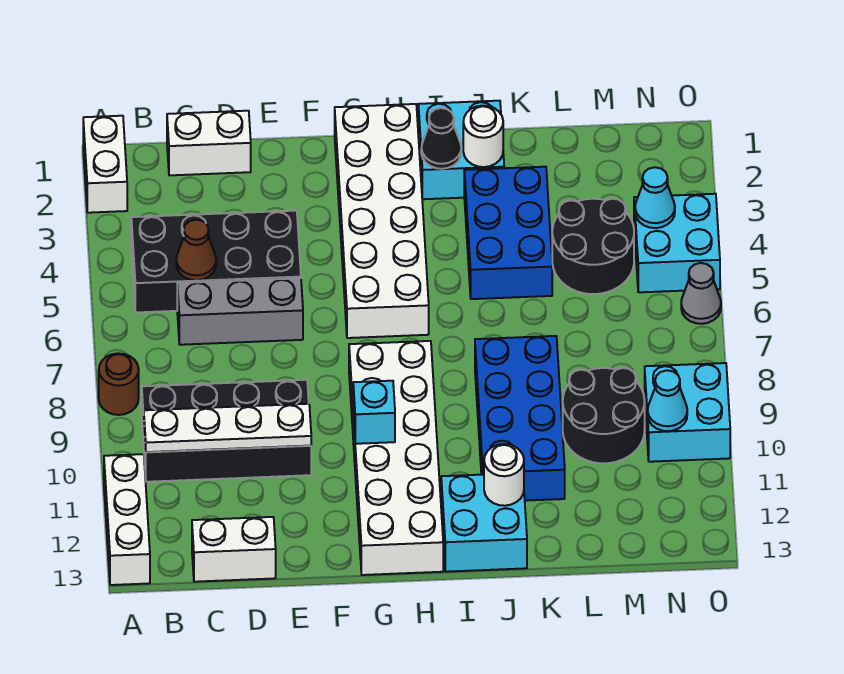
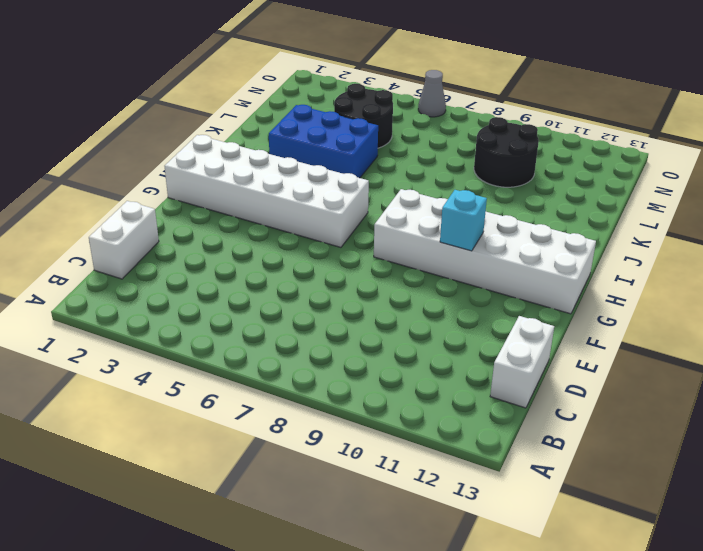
none -> white brick A1:A2 level 1
none -> brown round brick A8 level 1
none -> white brick A11:A13 level 1

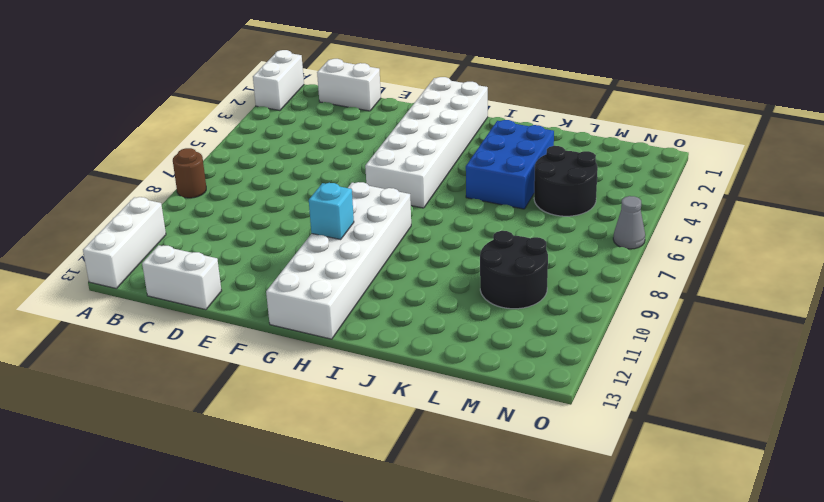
none -> black brick B4:E5 level 1
none -> black brick B9:E10 level 1
none -> grey brick C6:E6 level 1

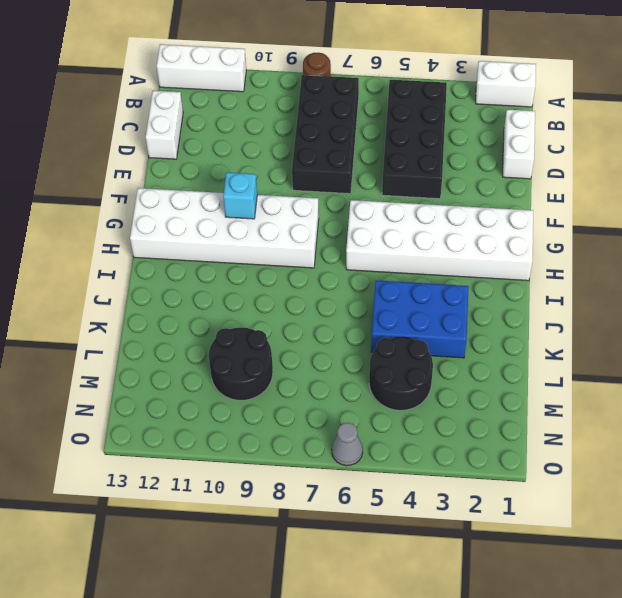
black brick B7:E8 level 1 -> black brick B9:E10 level 1
none -> grey brick C6:E6 level 1
none -> cyan brick I1:J2 level 1
none -> cyan brick I12:J13 level 1

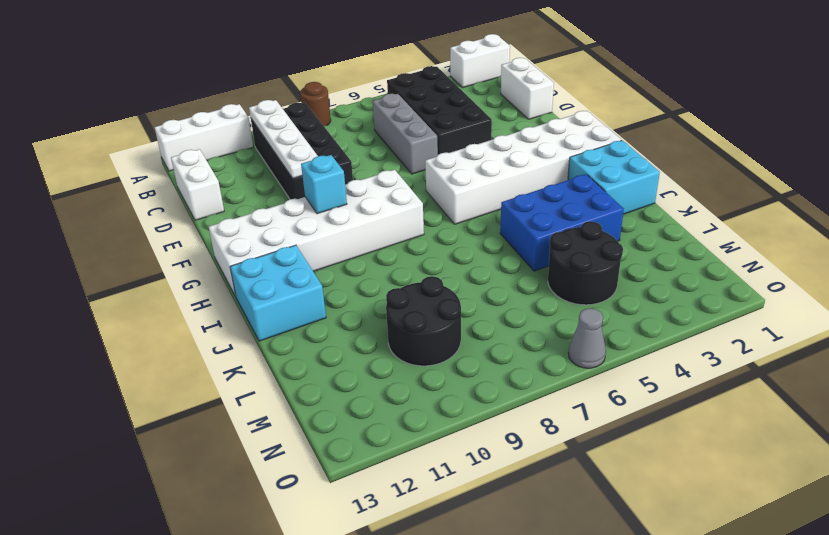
none -> blue brick J8:K11 level 1
none -> cyan brick N4:O5 level 1
none -> cyan brick N9:O10 level 1

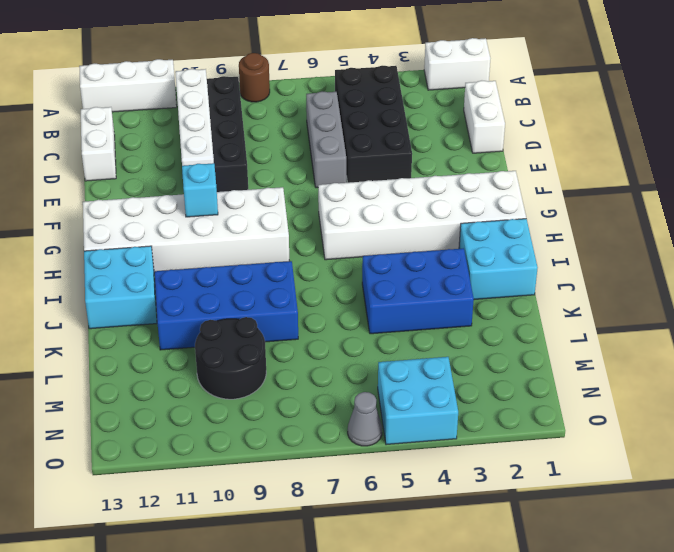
none -> black round brick L4:M5 level 1
none -> cyan brick N9:O10 level 1
none -> brown cone C5 level 2

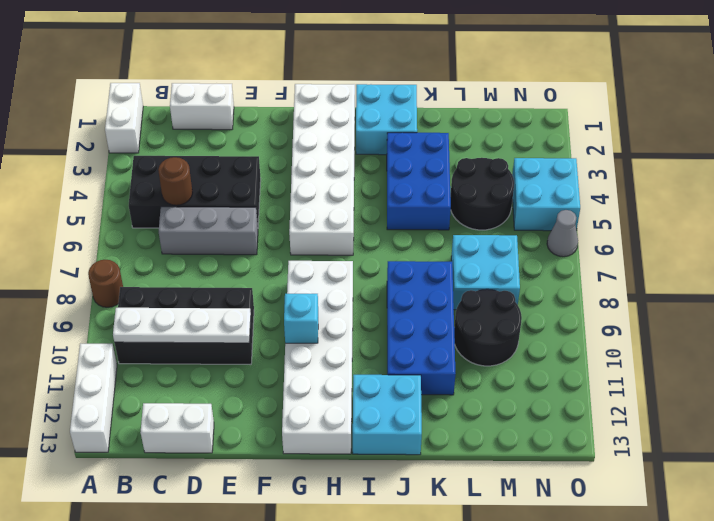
brown round brick C5 level 2 -> brown cone C5 level 2
cyan brick L7:M8 level 1 -> cyan brick N9:O10 level 1
none -> black cone I2 level 2
none -> white round brick J2 level 2
none -> white round brick J12 level 2

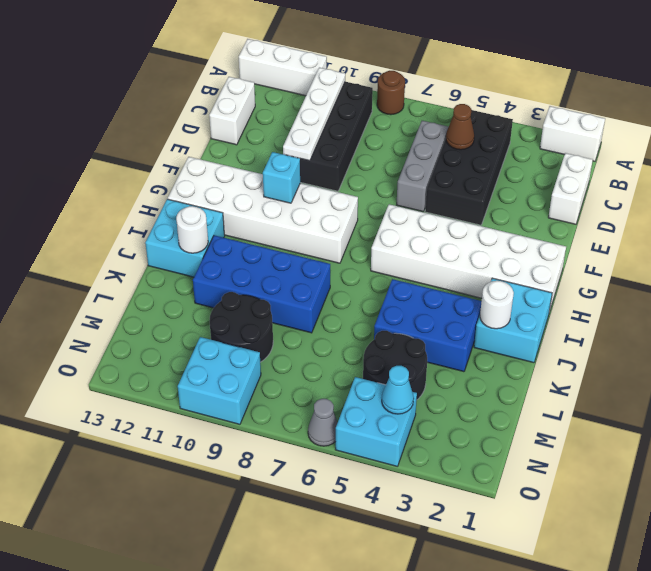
none -> black cone I2 level 2
none -> cyan cone N10 level 2

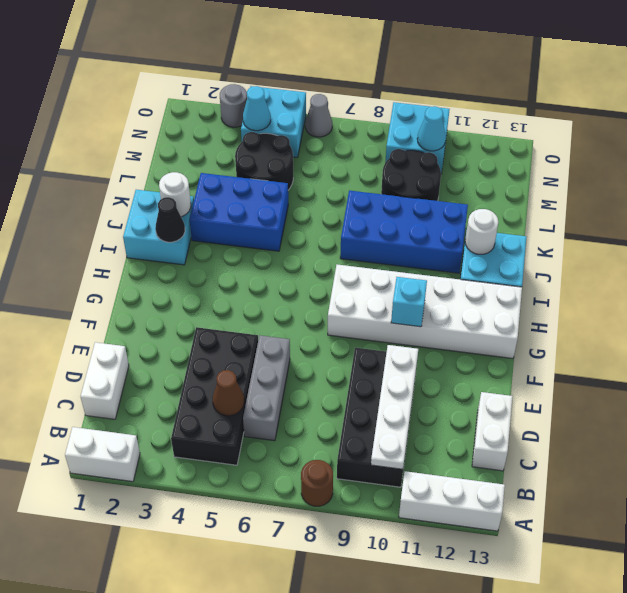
grey round brick O3 level 1 -> none
none -> white brick G1:H6 level 1

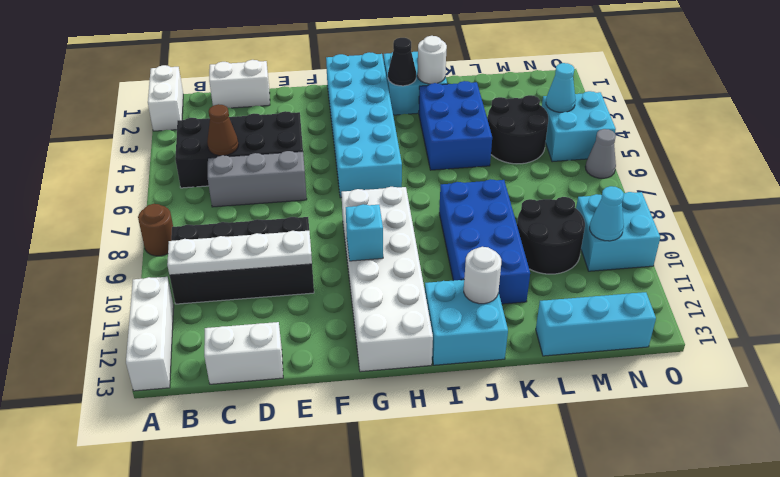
cyan brick G1:H6 level 1 -> white brick G1:H6 level 1
cyan brick L13:N13 level 1 -> none

